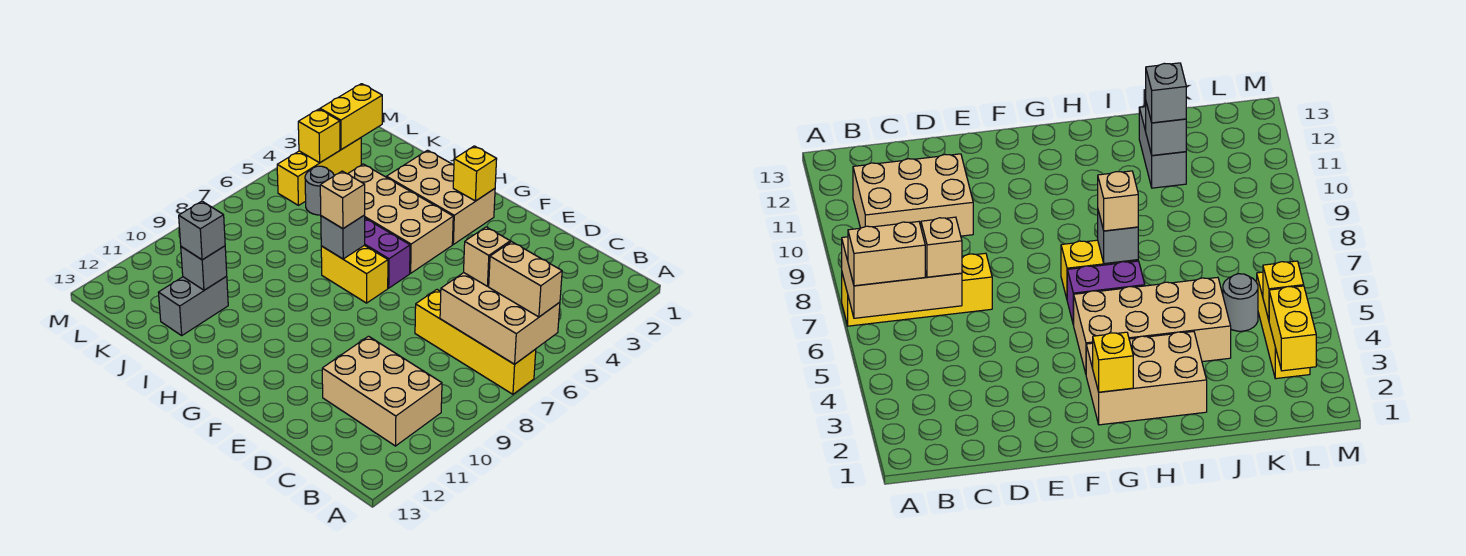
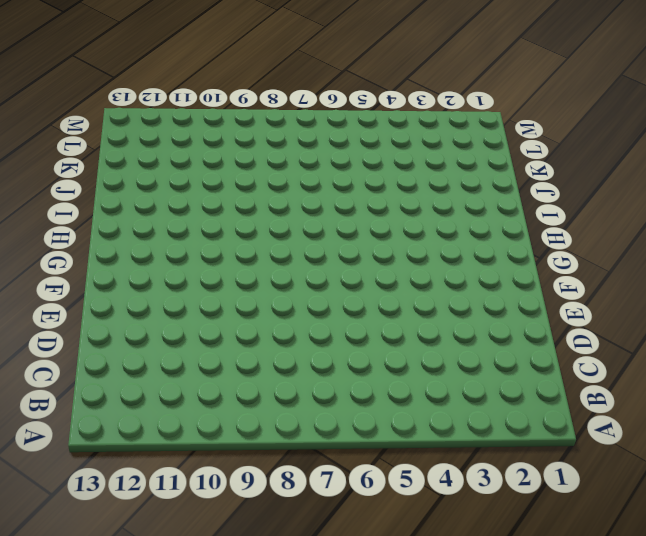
none -> yellow brick A7:D7 level 1
none -> tan brick B10:D11 level 1
none -> tan brick G2:I3 level 1

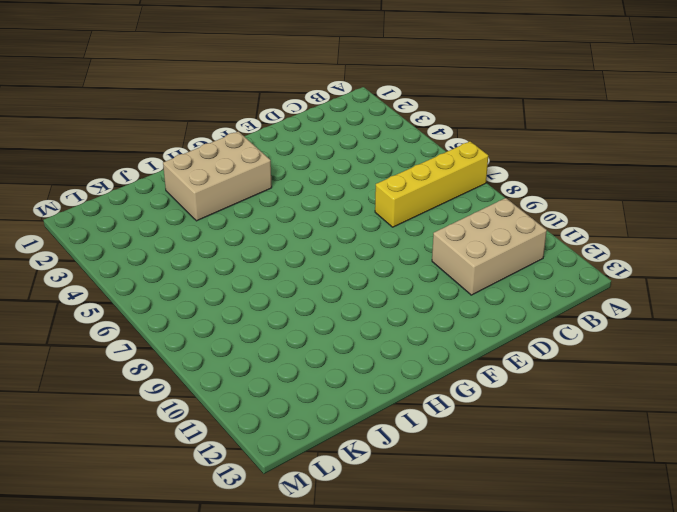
none -> tan brick G4:J5 level 1
none -> purple brick G6:H6 level 1
none -> yellow brick G7:H7 level 1

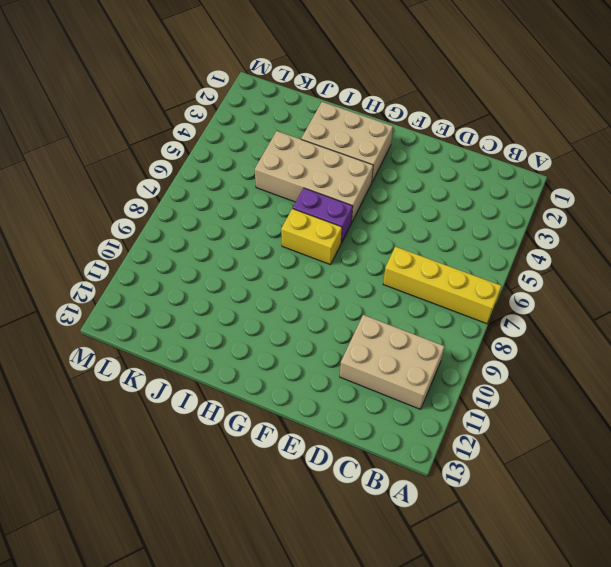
none -> grey brick J11:J12 level 1
none -> grey round brick K5 level 1
none -> yellow brick L3:L5 level 1

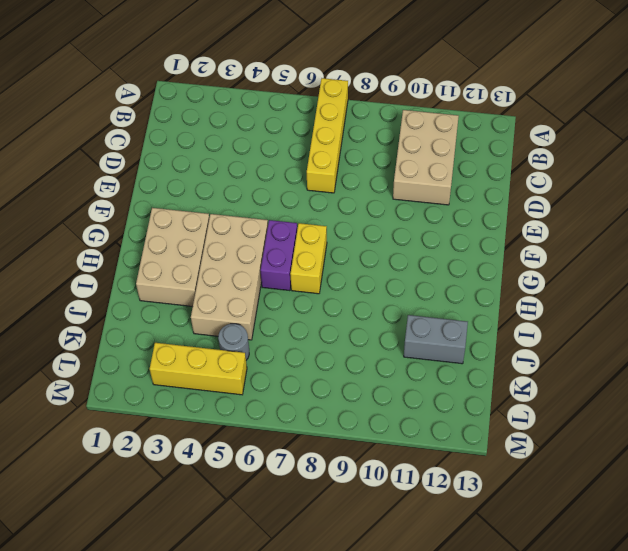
none -> tan brick A6:C7 level 2
none -> yellow brick G2 level 2
none -> grey brick H7 level 2

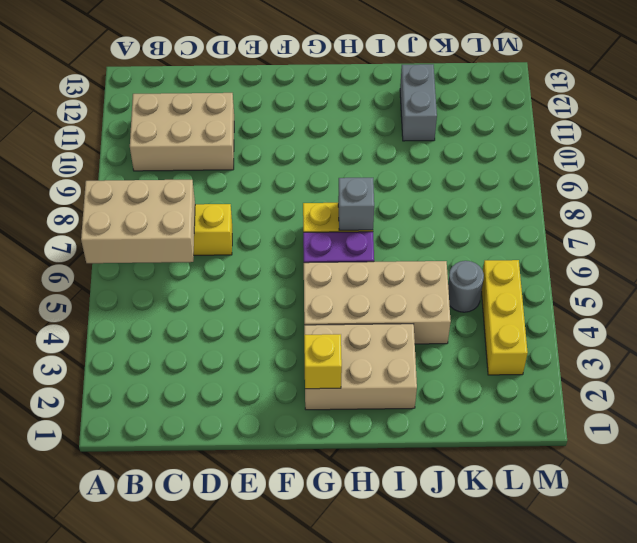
none -> grey brick J11 level 2
none -> yellow brick L2:L3 level 2
none -> yellow brick L4 level 2

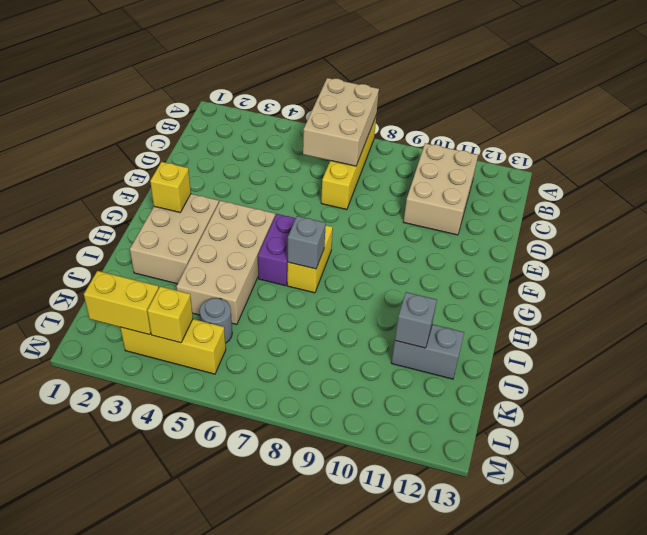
none -> tan brick A6:B6 level 3
none -> tan brick C6 level 3
none -> tan brick H7 level 3

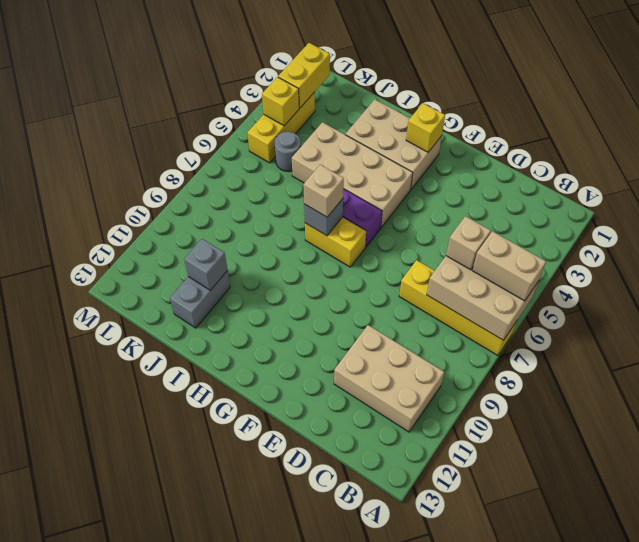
none -> grey brick J11 level 3

